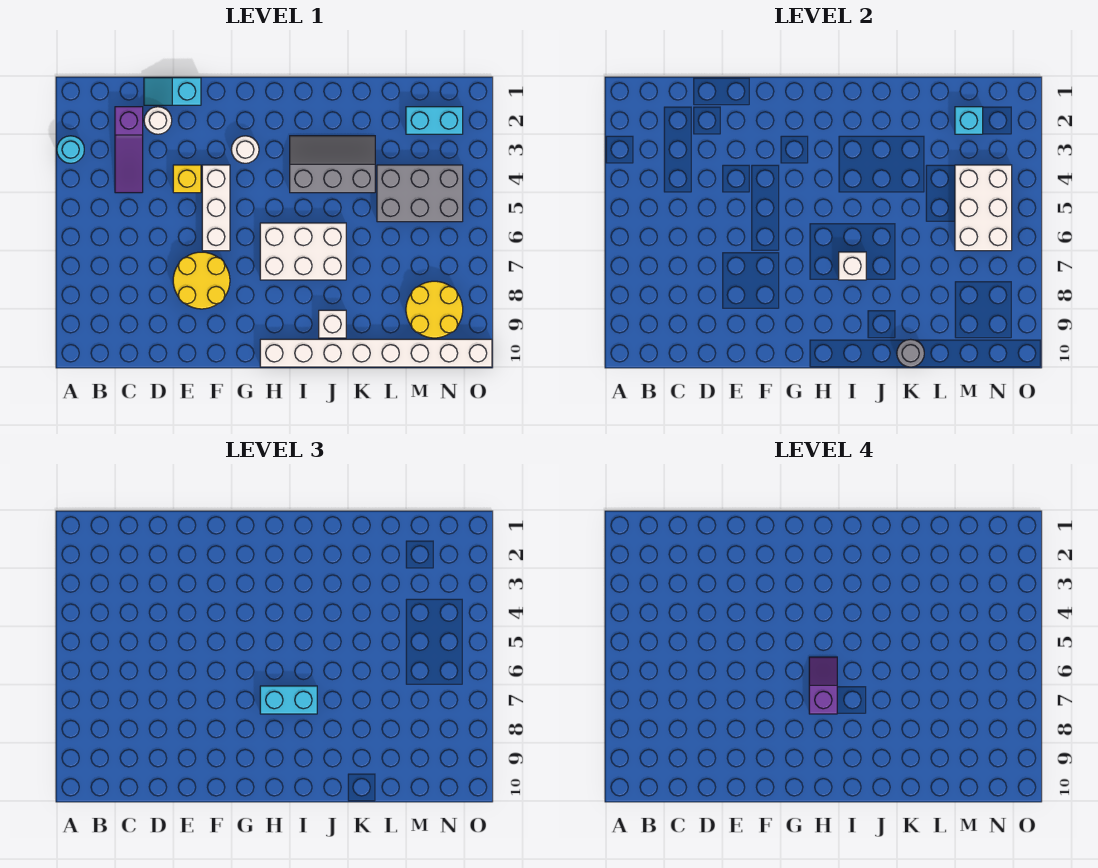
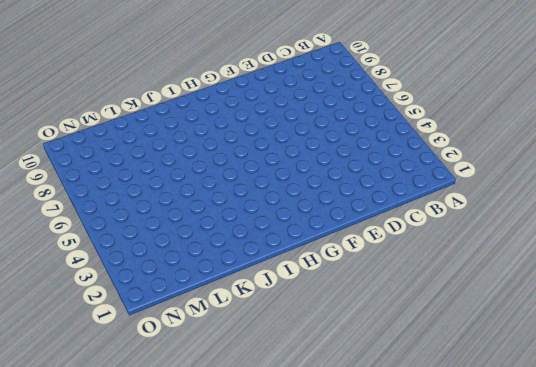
none -> cyan round brick A3 level 1
none -> purple slope C2:C4 level 1 top 2
none -> cyan slope D1:E1 level 1 top E

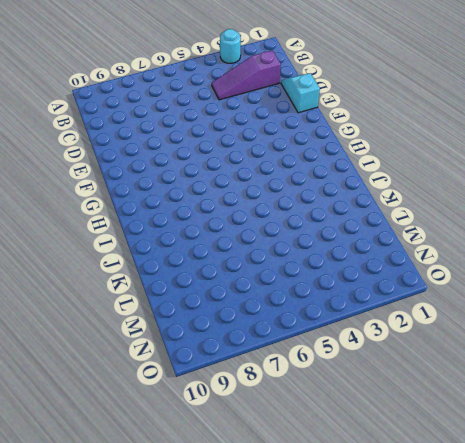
none -> white round brick D2 level 1
none -> yellow brick E4 level 1
none -> yellow round brick E7:F8 level 1

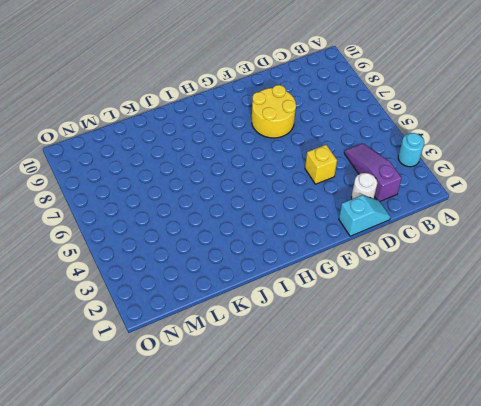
none -> white brick F4:F6 level 1
none -> white round brick G3 level 1
none -> white brick H6:J7 level 1

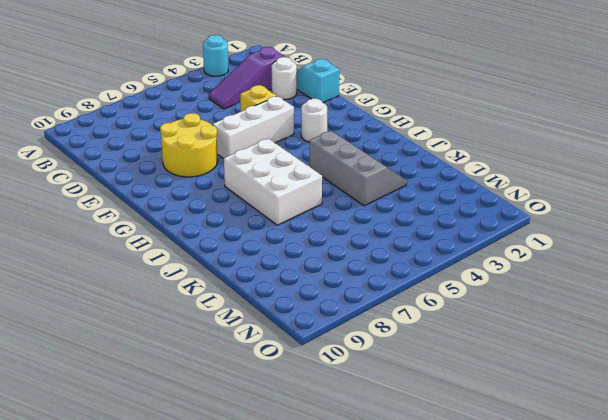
none -> white brick H10:O10 level 1
none -> white brick J9 level 1
none -> grey brick L4:N5 level 1

